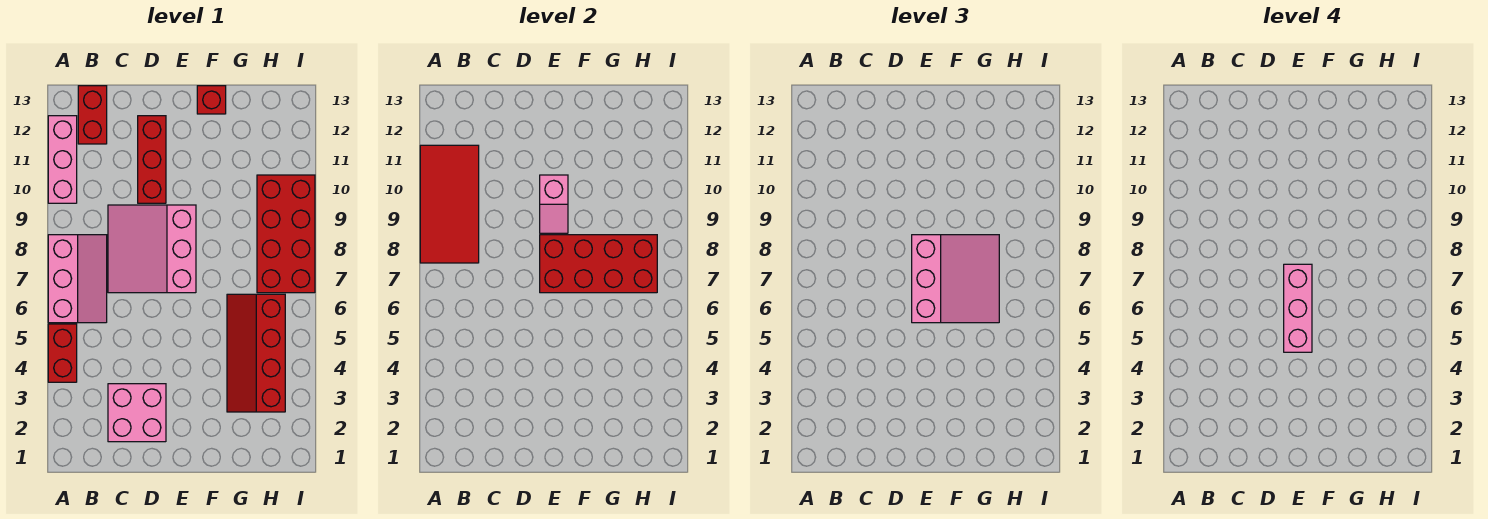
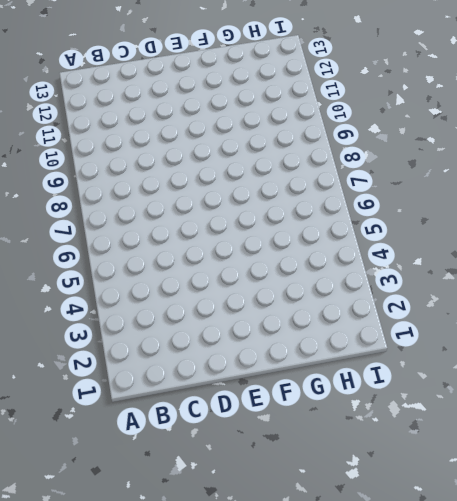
none -> red brick A4:A5 level 1
none -> pink slope A6:B8 level 1 top A
none -> pink brick A10:A12 level 1

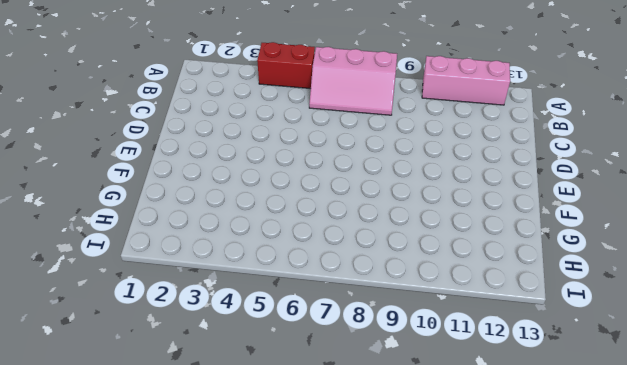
none -> red brick B12:B13 level 1
none -> pink brick C2:D3 level 1
none -> pink slope C7:E9 level 1 top E

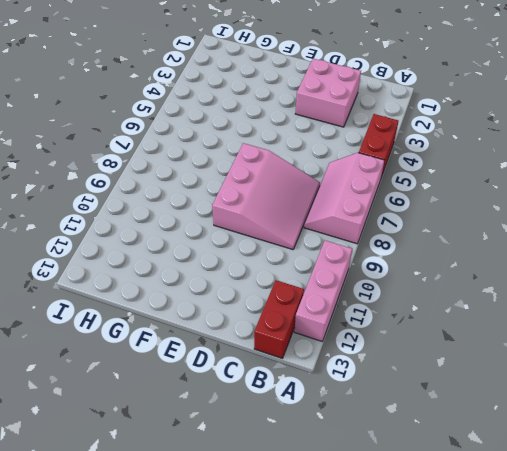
none -> red brick D10:D12 level 1
none -> red brick F13 level 1
none -> red slope G3:H6 level 1 top H

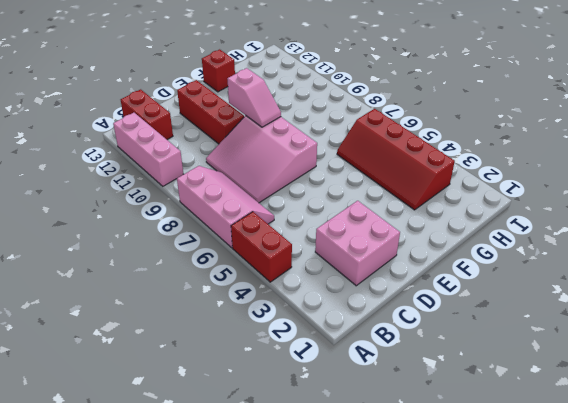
none -> red brick H7:I10 level 1
none -> red tile A8:B11 level 2
none -> red brick E7:H8 level 2

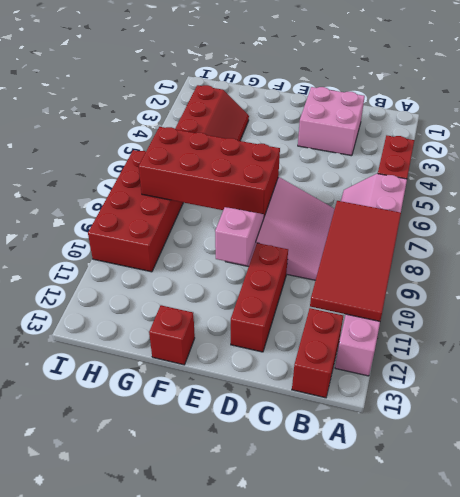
none -> pink slope E6:G8 level 3 top E
none -> pink brick E5:E7 level 4

